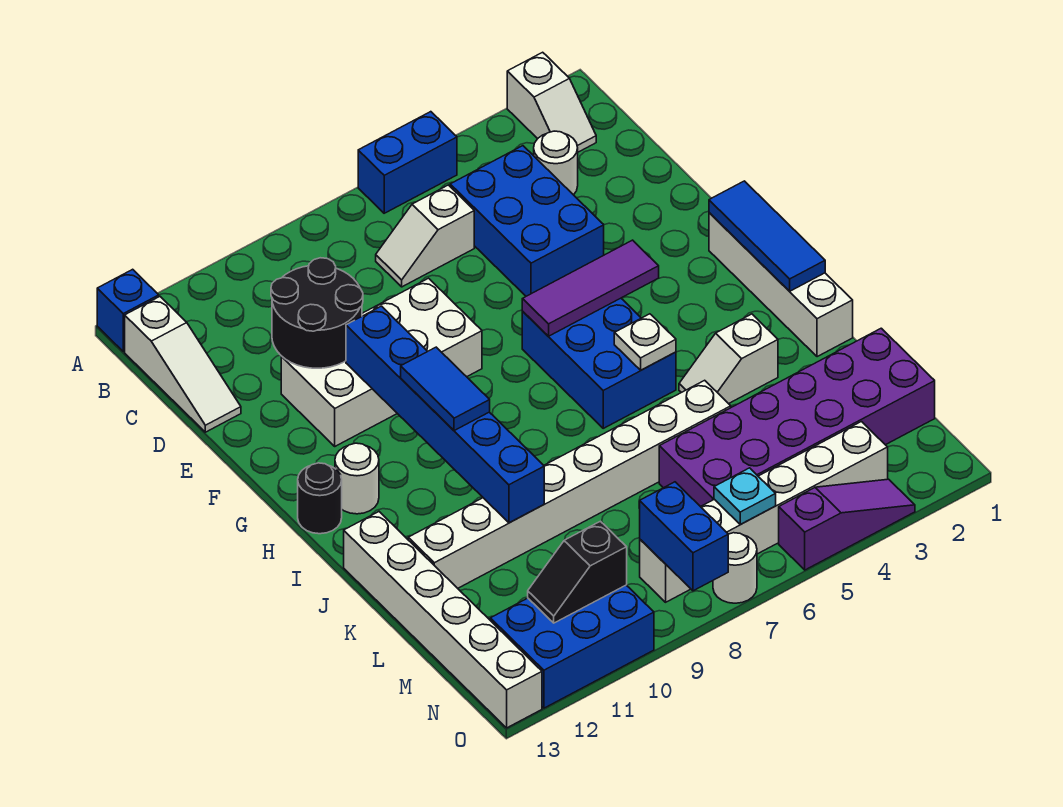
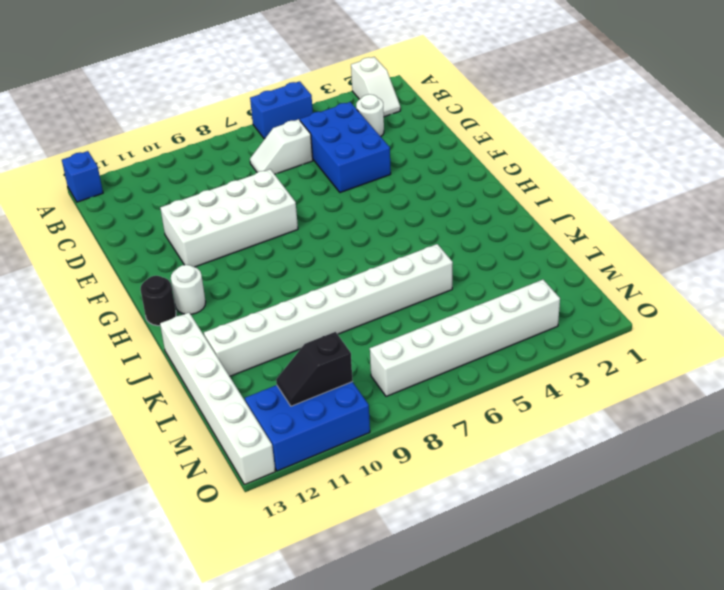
none -> white slope B13:D13 level 1 top B
none -> white brick G1:J1 level 1
none -> blue brick G5:I6 level 1

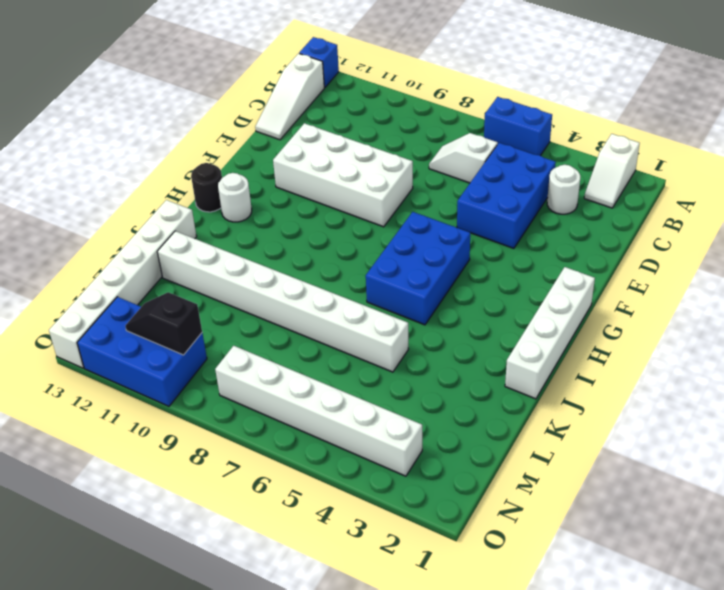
none -> white slope J3:J4 level 1 top 3
none -> purple brick L1:M6 level 1
none -> purple slope O3:O5 level 1 top 5

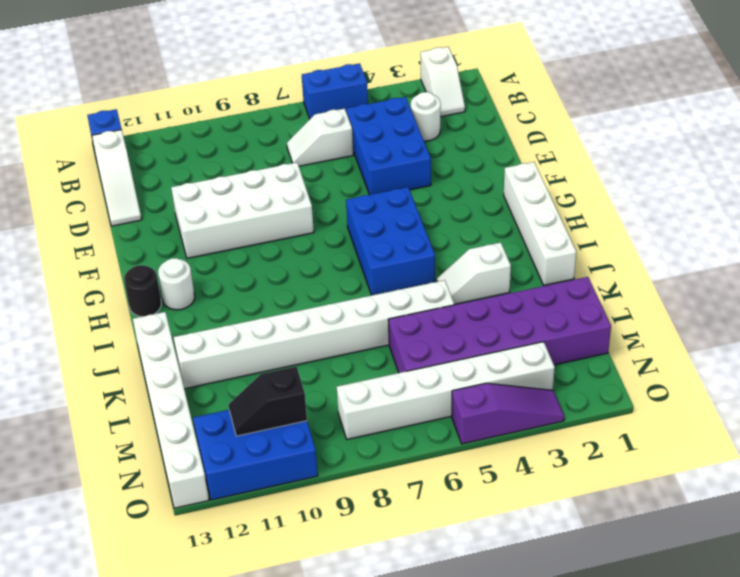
none -> white round brick O7 level 1
none -> black round brick D10:E11 level 2
none -> blue brick F10:K10 level 2

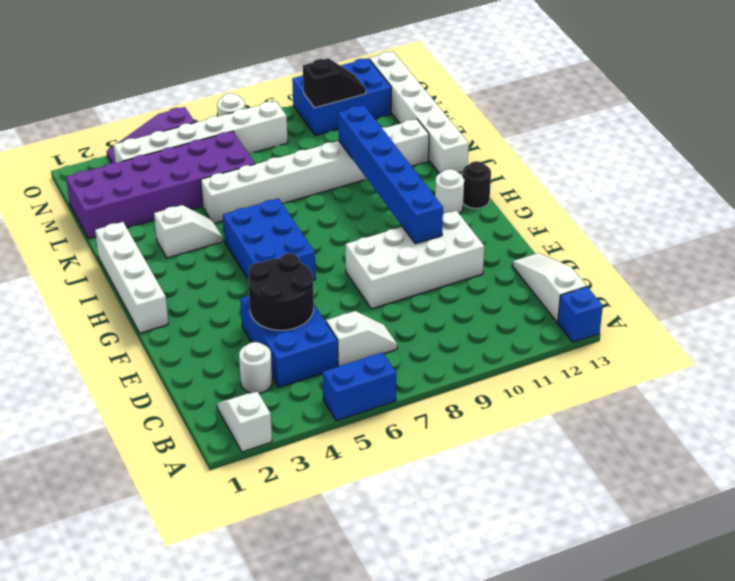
black round brick D4:E5 level 2 -> black round brick D10:E11 level 2
none -> blue tile G1:I1 level 2
none -> purple tile G4:G6 level 2
none -> white plate I5 level 2

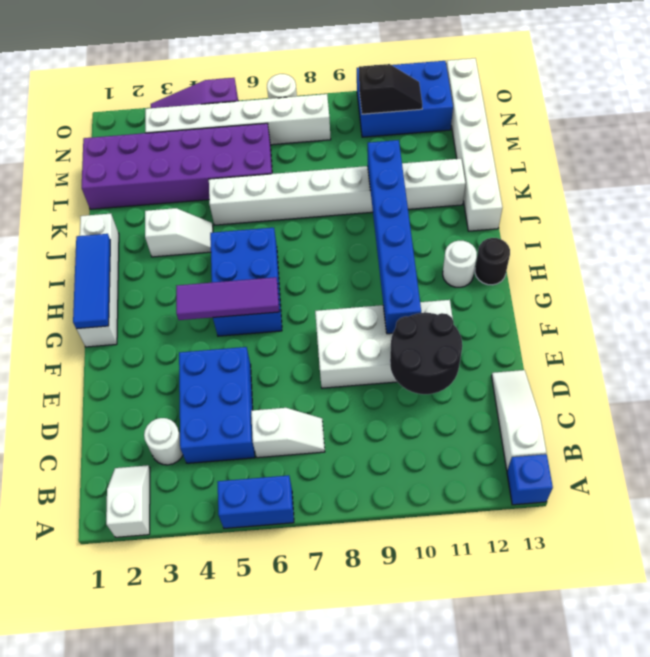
none -> white plate I5 level 2
none -> cyan plate N6 level 2
none -> blue brick N8:O8 level 2

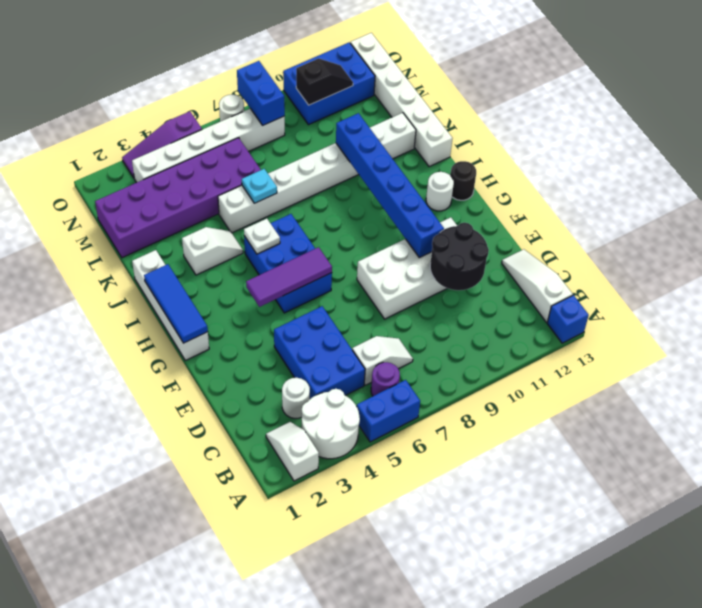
white round brick A3:B4 level 1 -> none
purple round brick B6 level 1 -> none
cyan plate K6 level 2 -> cyan plate N6 level 2
none -> blue tile H10:I10 level 3

